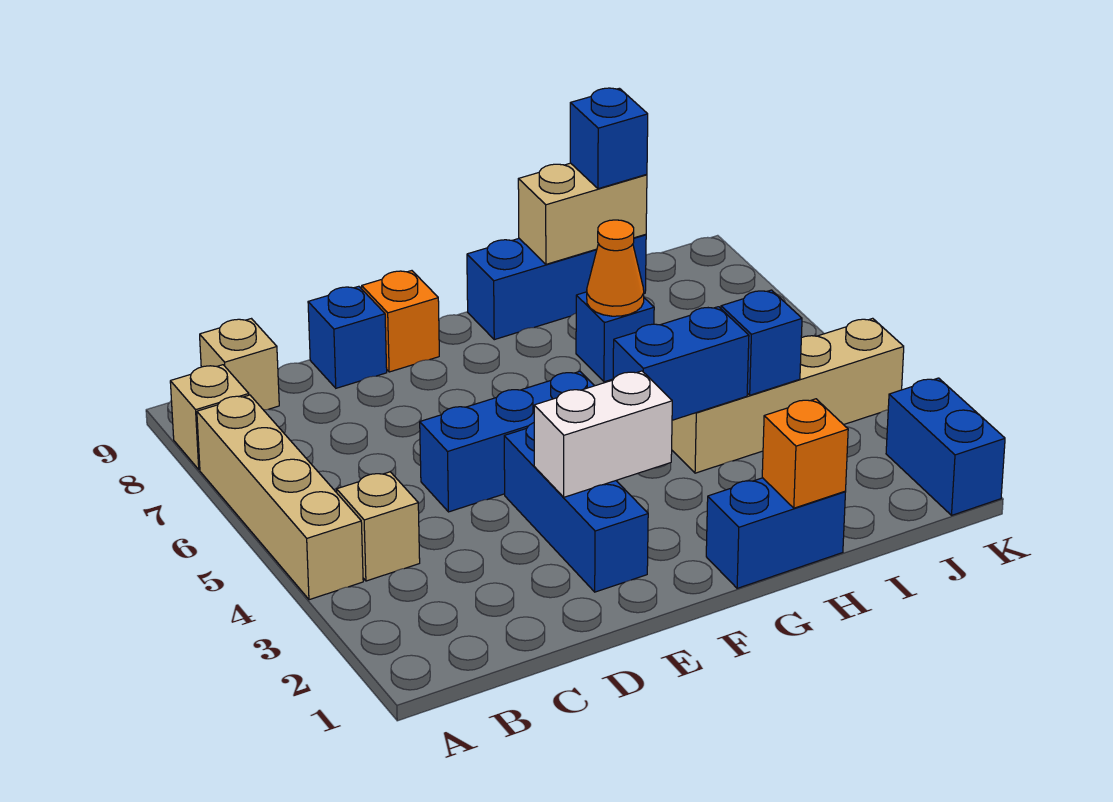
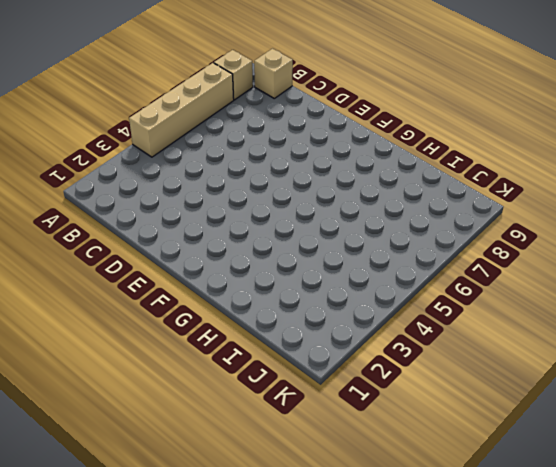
none -> tan brick B4 level 1
none -> blue brick D5:F5 level 1
none -> blue brick D9 level 1

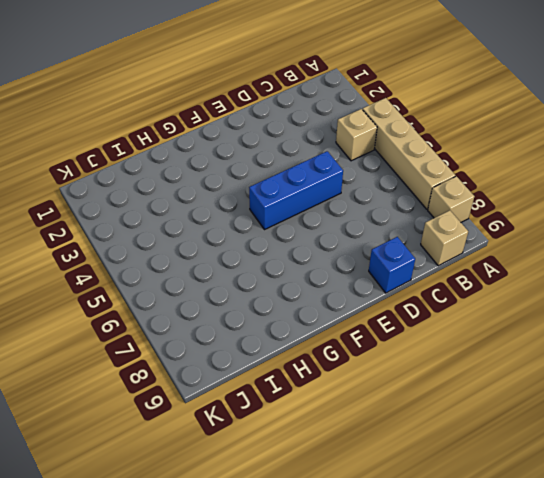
none -> blue brick E2:E4 level 1
none -> orange brick E9 level 1
none -> blue brick G1:H1 level 1

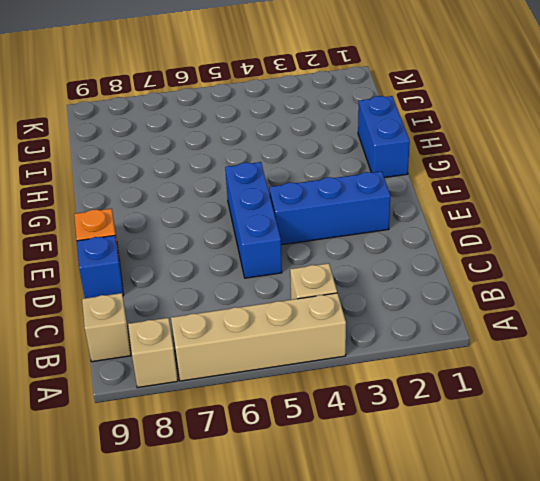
none -> blue brick G9:I9 level 1
none -> tan brick H4:K4 level 1
none -> blue brick H7 level 1

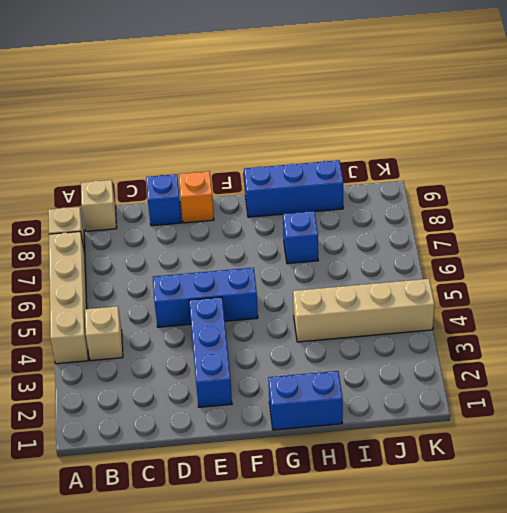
none -> blue brick K1:K2 level 1
none -> white brick E3:F3 level 2
none -> blue brick G4:H4 level 2

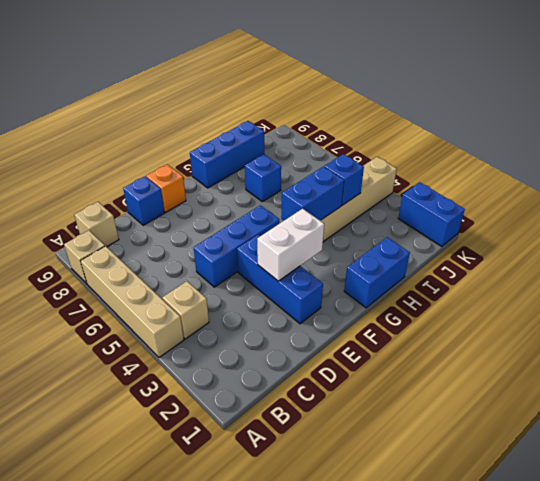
none -> orange brick H1 level 2
none -> orange cone H7 level 2
none -> tan brick H9:I9 level 2

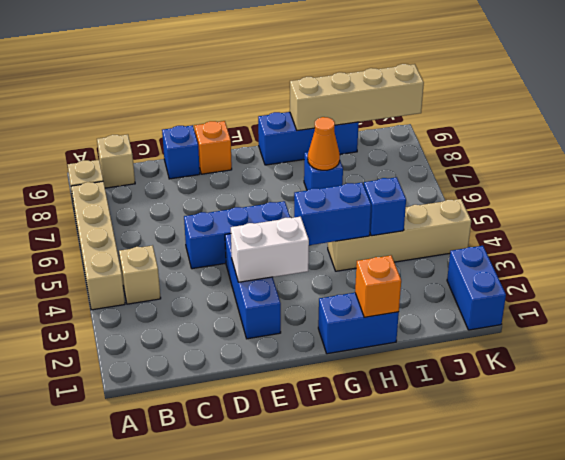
tan brick H9:K9 level 2 -> tan brick H9:I9 level 2
none -> blue brick I9 level 3

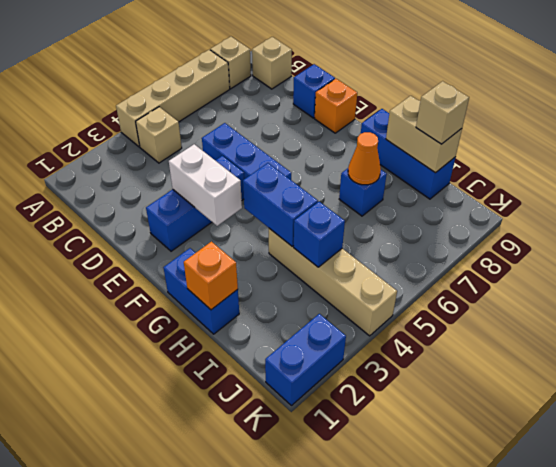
tan brick I9 level 3 -> blue brick I9 level 3

